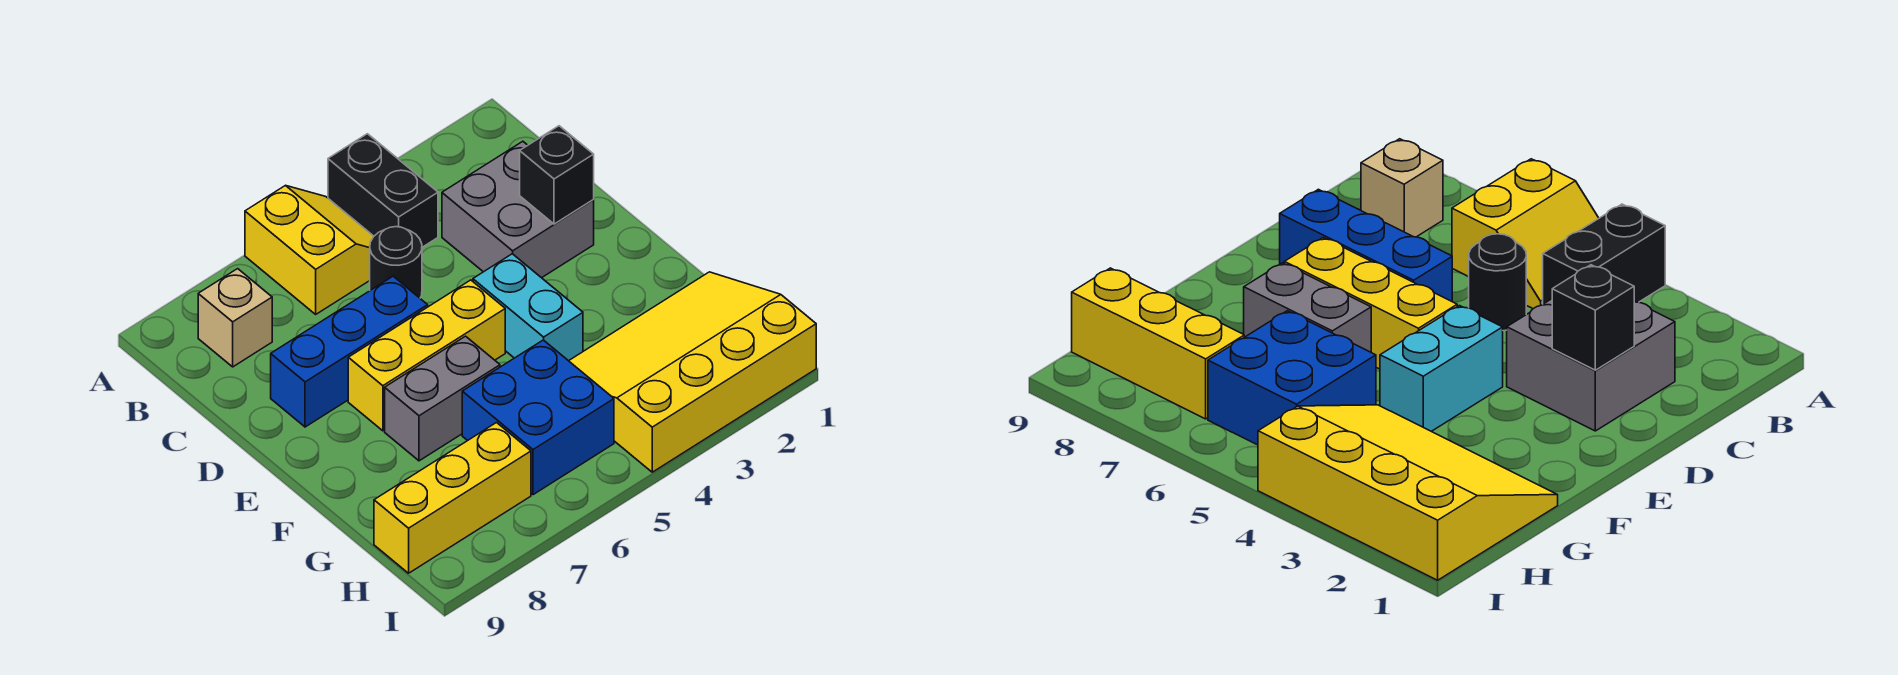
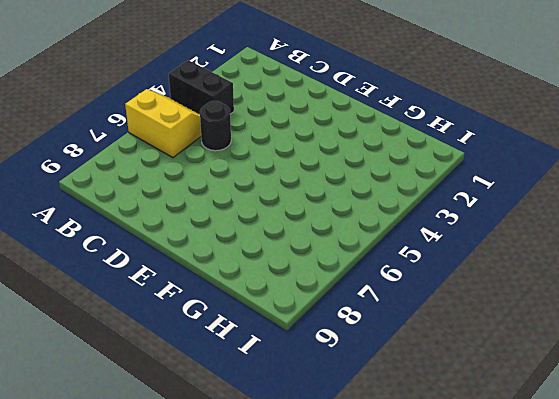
none -> tan brick B8 level 1
none -> grey brick C2:D3 level 1
none -> blue brick D6:D8 level 1

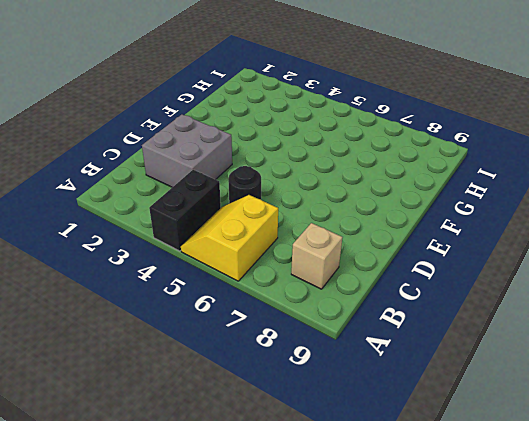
none -> blue brick D6:D8 level 1
none -> cyan brick E4:F4 level 1
none -> yellow brick E5:E7 level 1

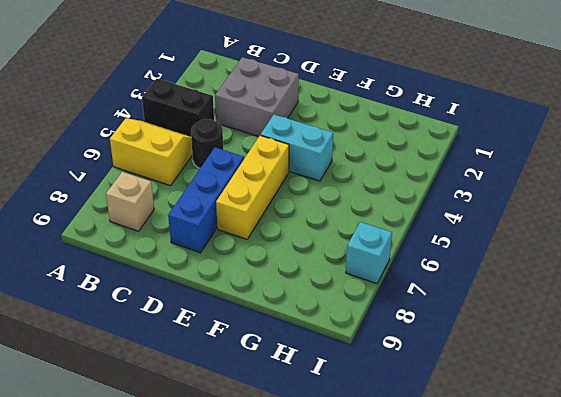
cyan brick I7 level 1 -> none
none -> grey brick F6:F7 level 1
none -> yellow slope G1:I4 level 1 top I
none -> blue brick G5:H6 level 1

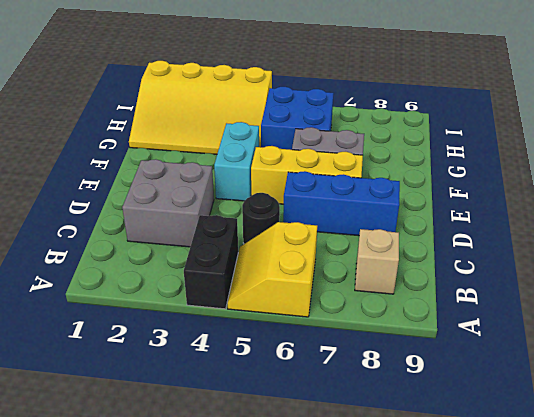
none -> yellow brick H7:H9 level 1
none -> black brick D2 level 2

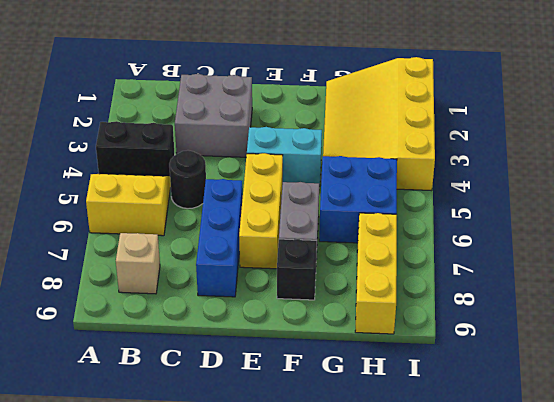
black brick F8 level 1 -> black brick D2 level 2

